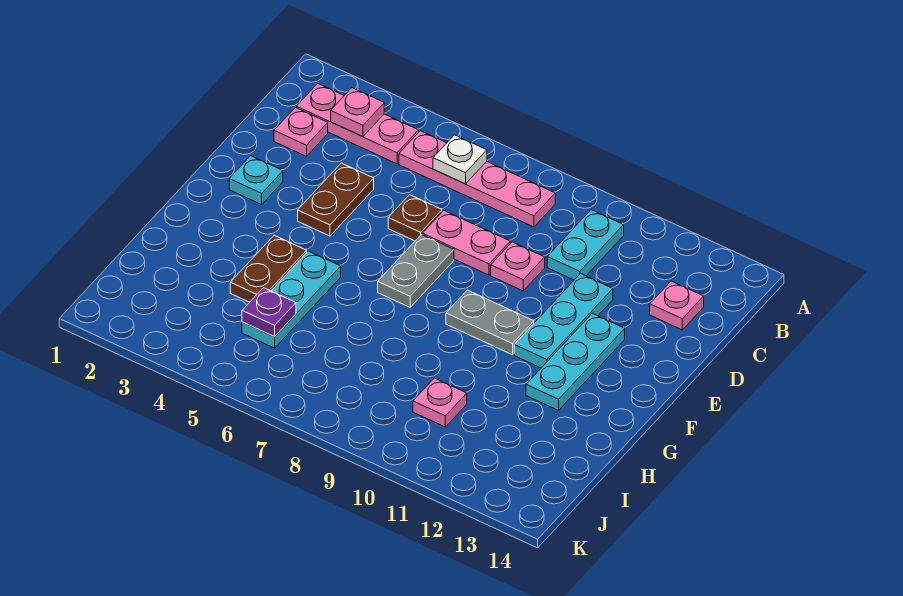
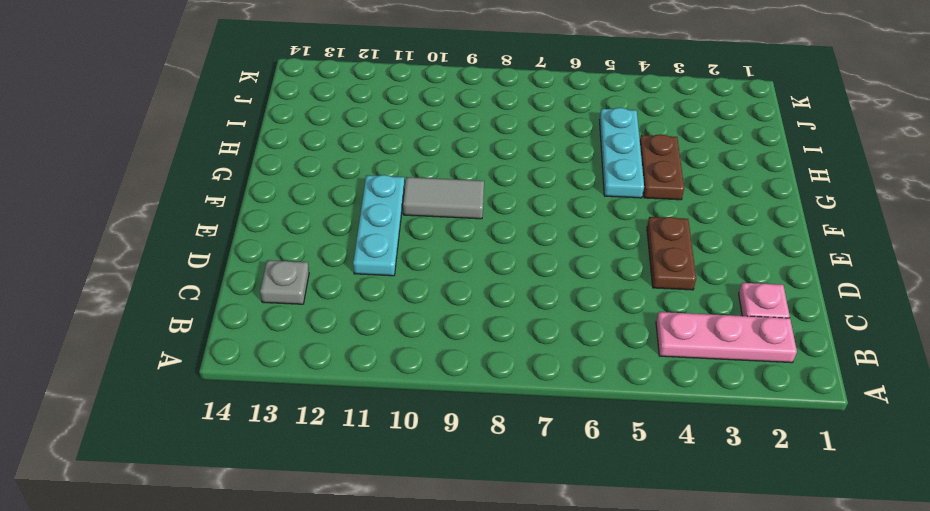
grey plate C13 level 1 -> pink plate C13 level 1
grey tile F9:F10 level 1 -> grey plate F9:F10 level 1
none -> pink plate B5:B8 level 1
none -> cyan plate B10:C10 level 1
none -> brown plate D6 level 1

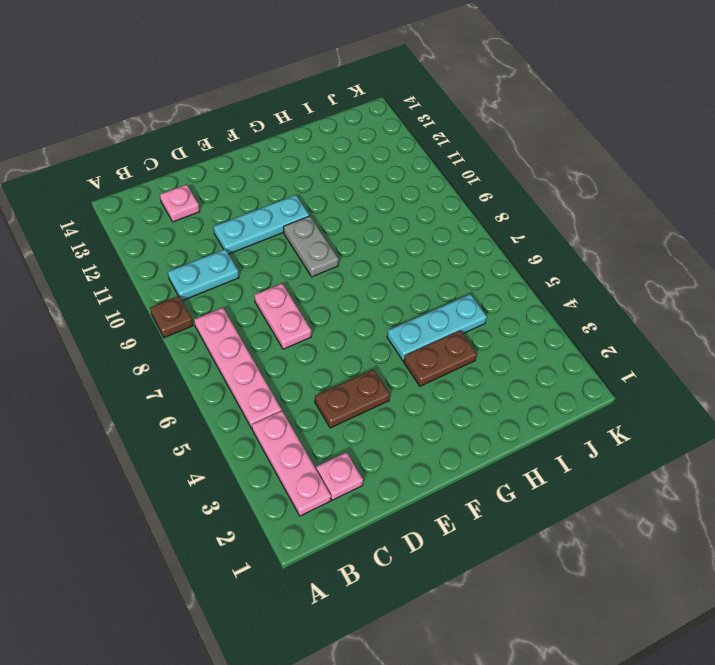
brown plate A9 level 1 -> brown plate D6 level 1
none -> pink plate D9 level 1
none -> cyan plate E2 level 1
none -> grey plate E7:F7 level 1

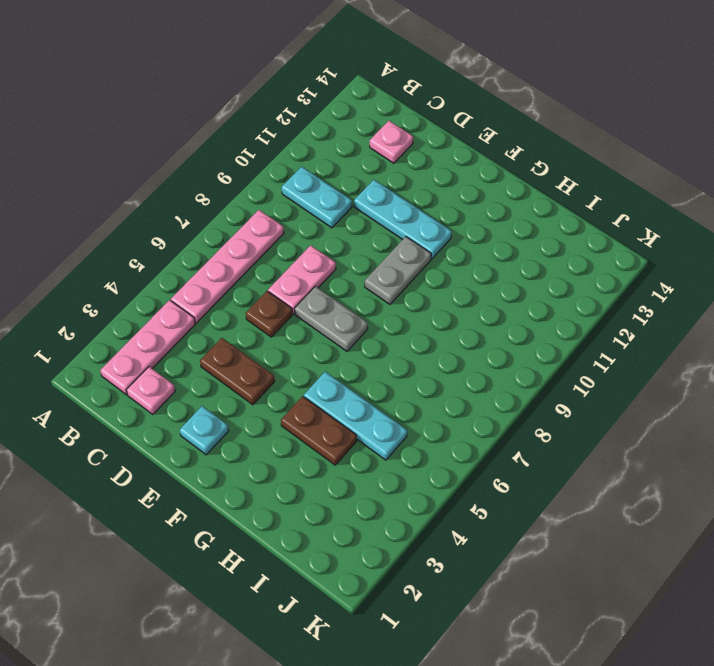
none -> pink plate D9 level 1
none -> cyan plate E12:G12 level 1
none -> pink plate I10 level 1

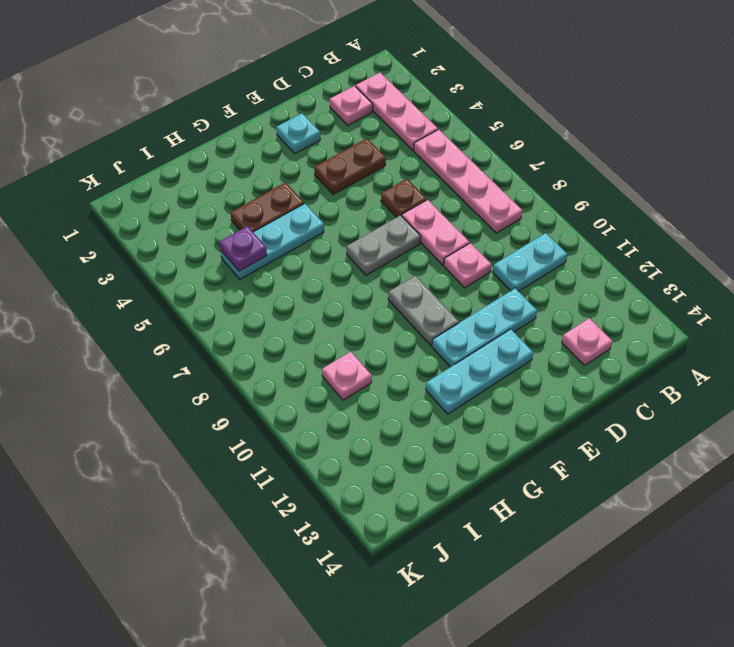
none -> pink plate B3 level 2
none -> white plate B6 level 2

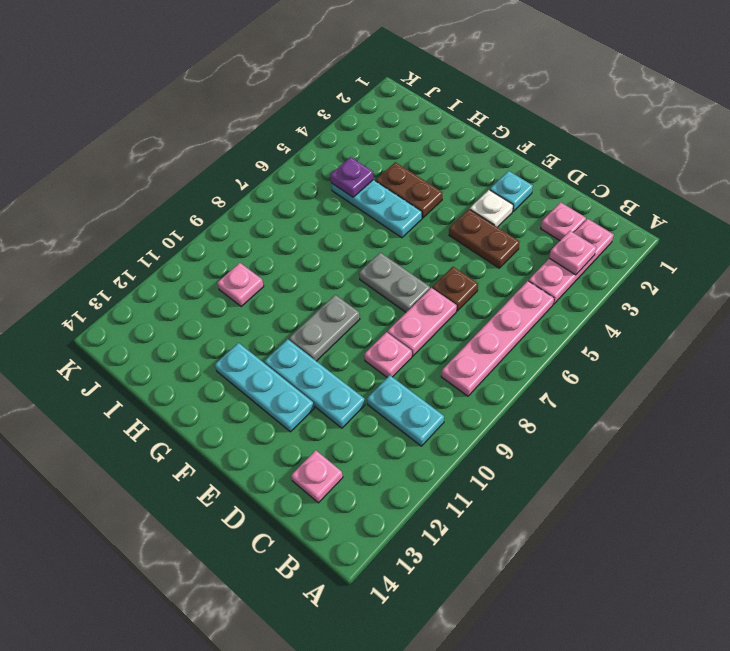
white plate E3 level 1 -> white plate B6 level 2

